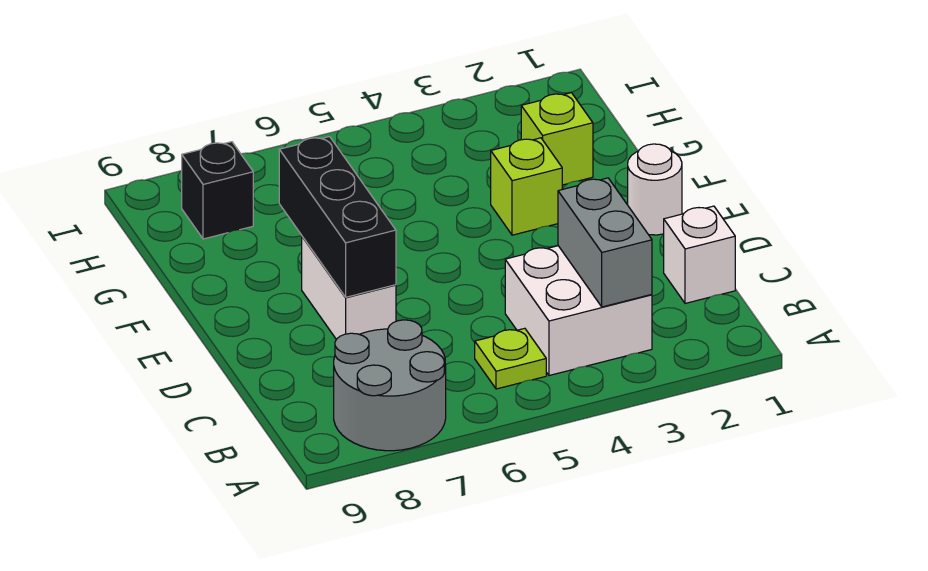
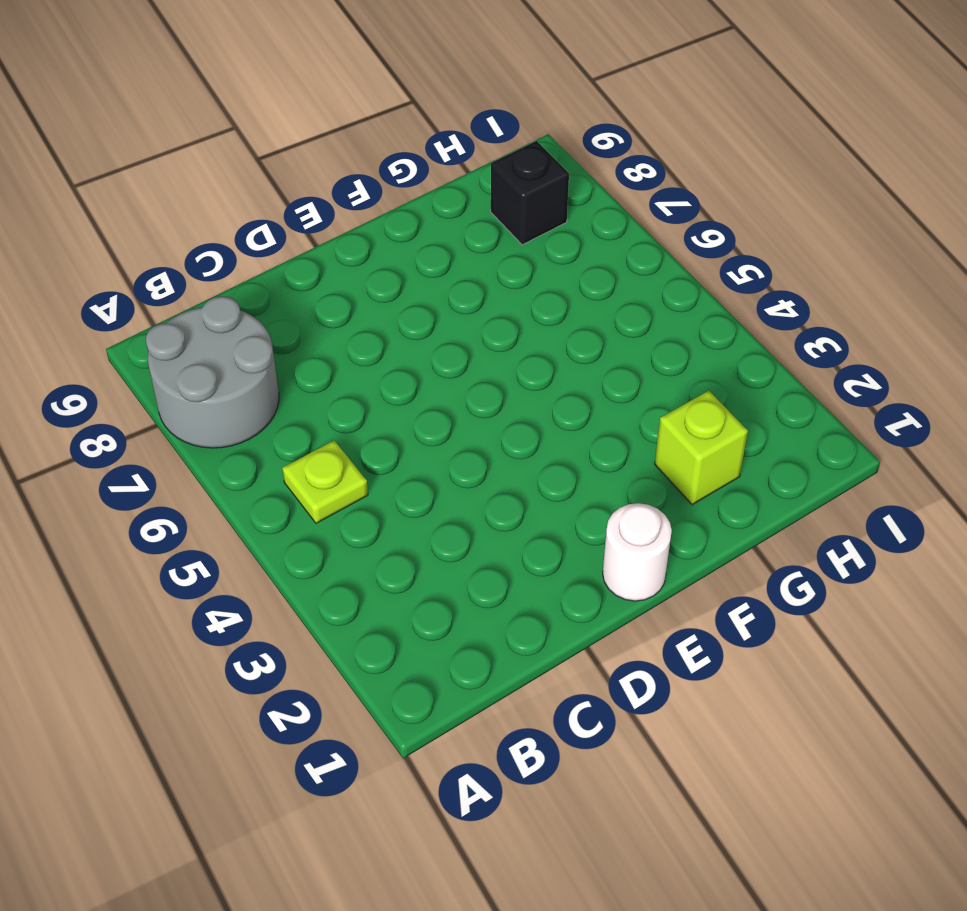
none -> white brick B3:C4 level 1
none -> white brick C1 level 1

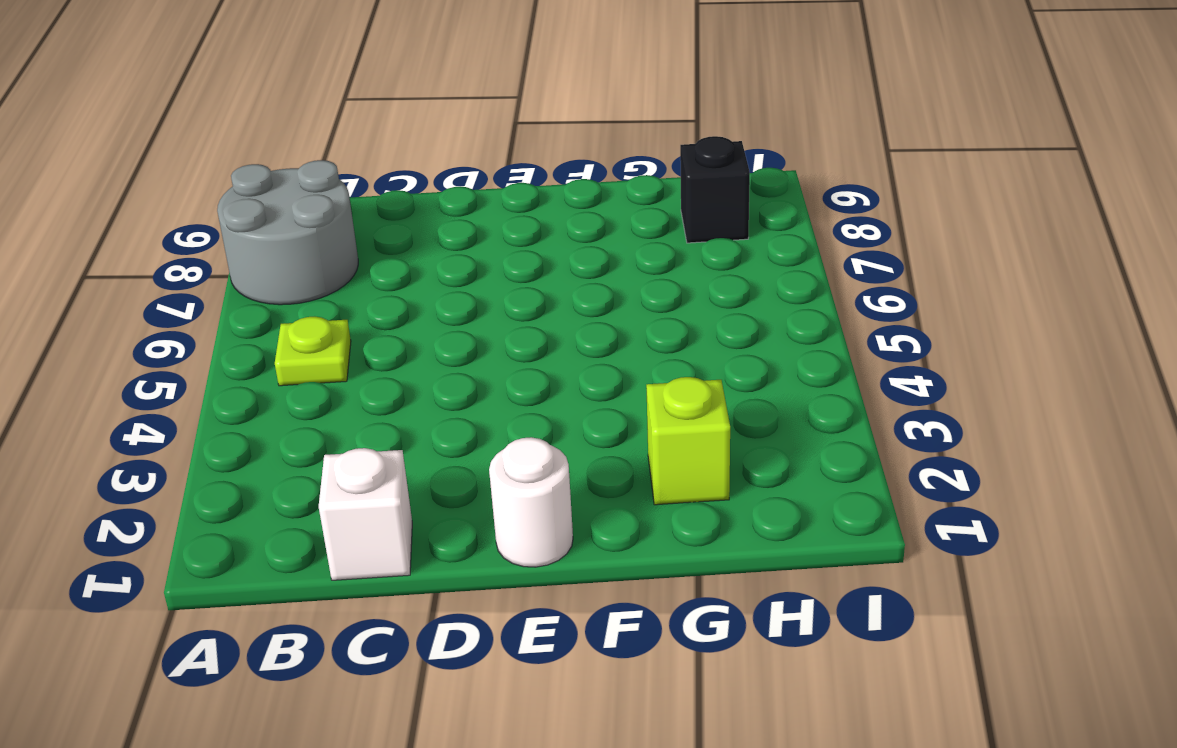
none -> white brick B3:C4 level 1
none -> white brick D7:E7 level 1

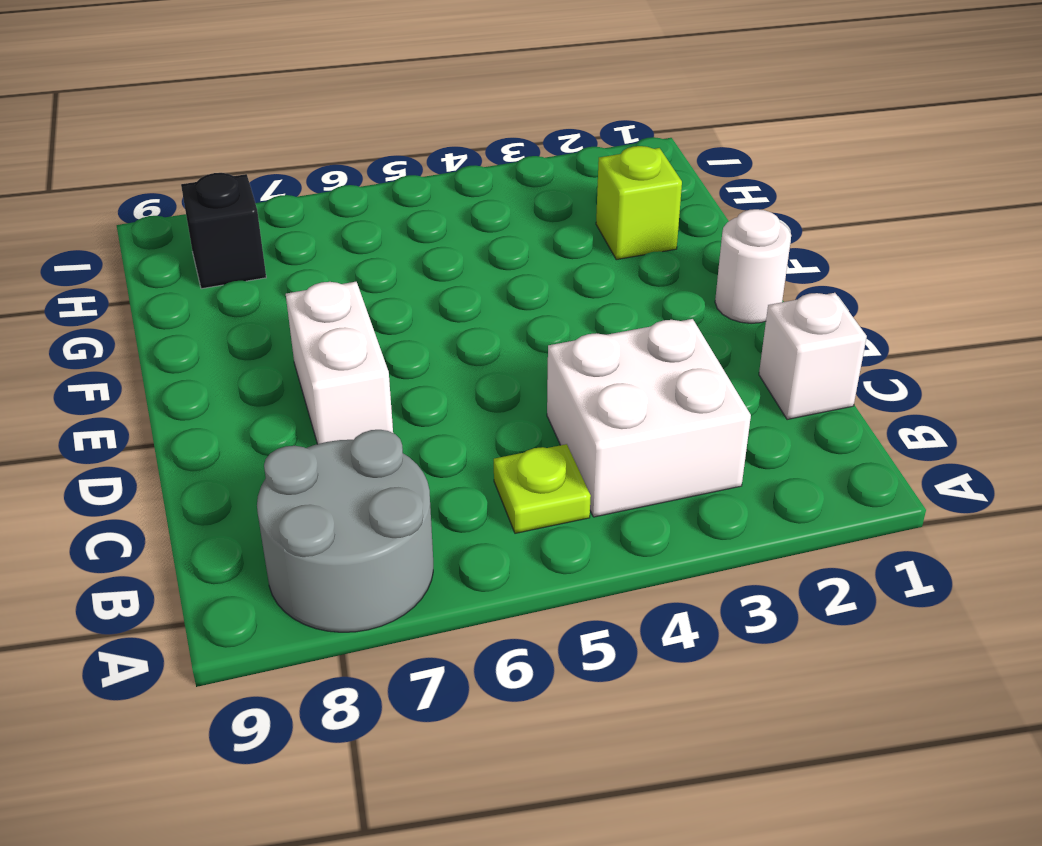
none -> lime brick F3 level 1
none -> grey brick B3:C3 level 2

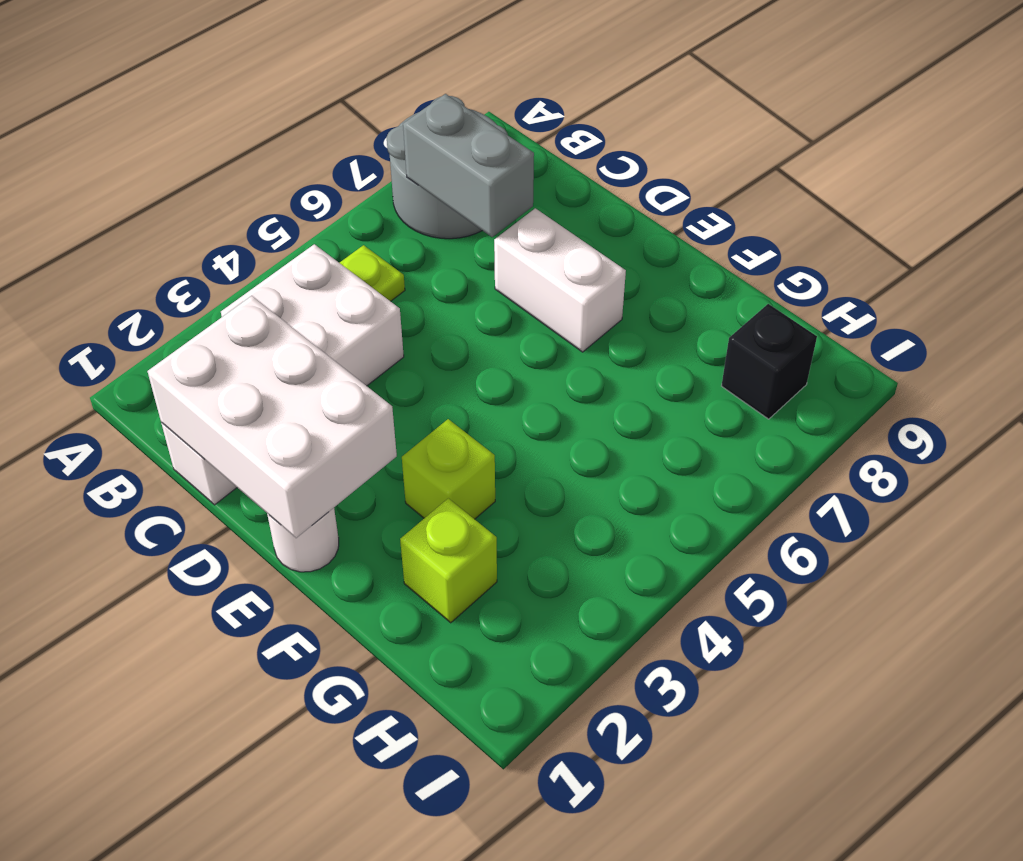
grey brick B7:C7 level 2 -> grey brick B3:C3 level 2
white brick C1:E2 level 2 -> none
none -> black brick D7:F7 level 2

